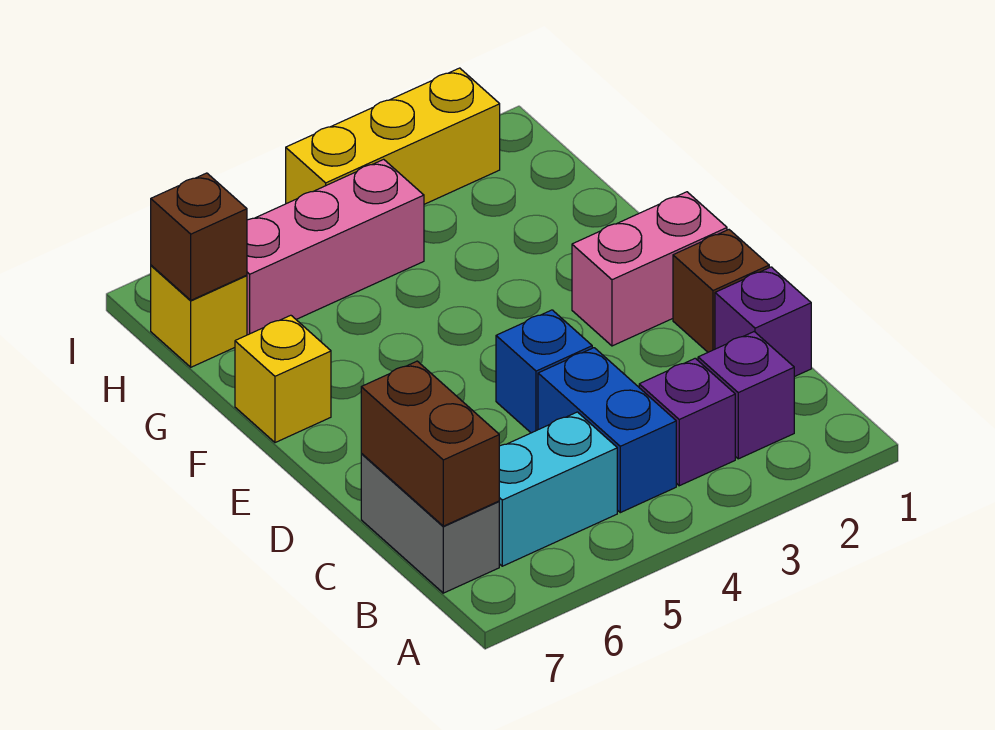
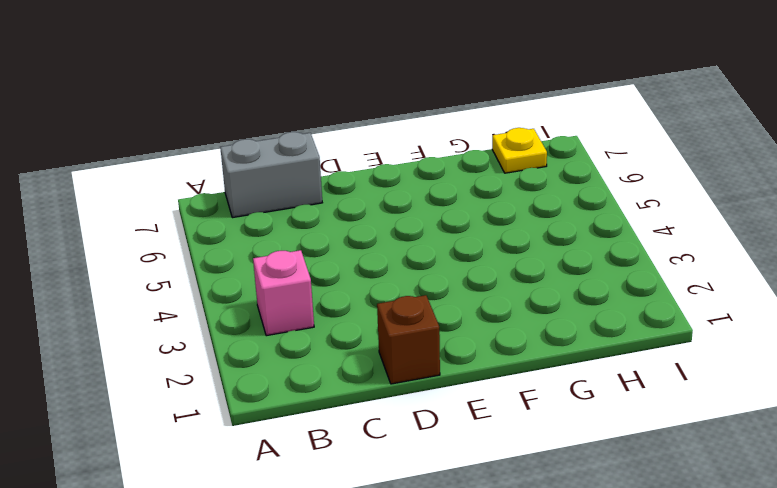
pink brick B3 level 1 -> purple brick B3 level 1
yellow plate H7 level 1 -> yellow brick H7 level 1
none -> purple brick B2 level 1
none -> blue brick B4:C4 level 1
none -> cyan brick B5:B6 level 1

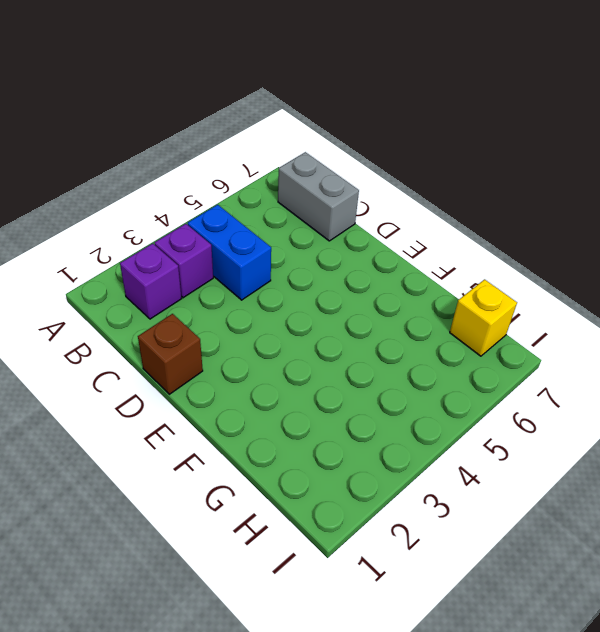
none -> cyan brick B5:B6 level 1
none -> purple brick C1 level 1
none -> blue brick D4 level 1

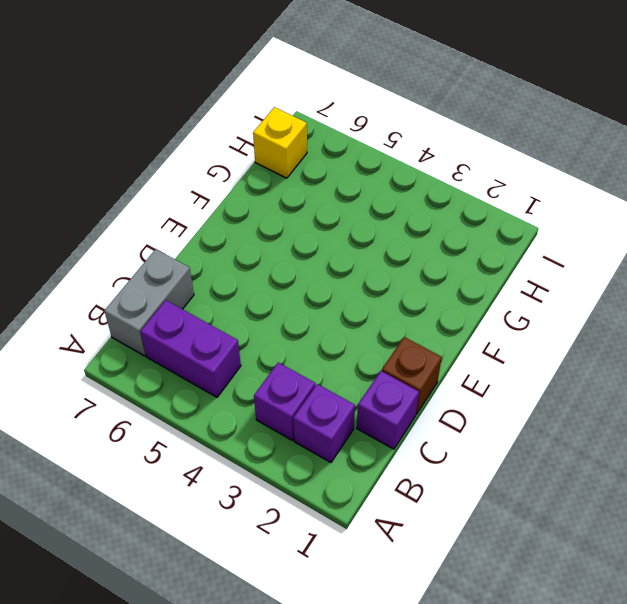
purple brick B5:B6 level 1 -> cyan brick B5:B6 level 1
none -> blue brick B4:C4 level 1
none -> blue brick D4 level 1
none -> pink brick E1:E2 level 1

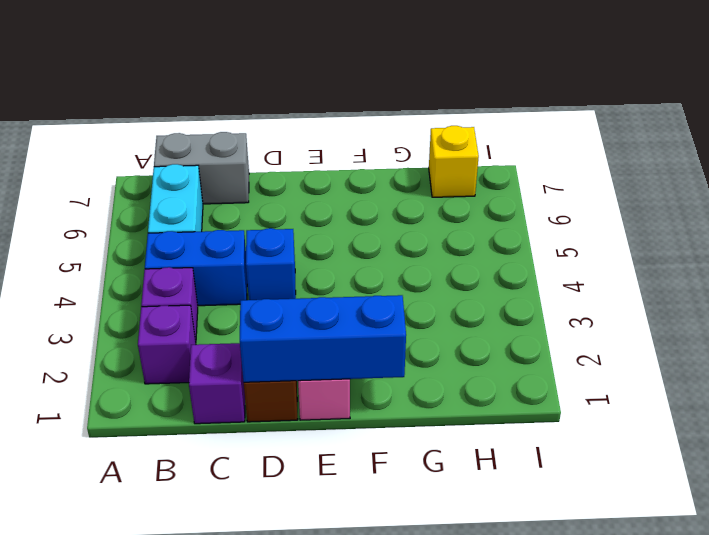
blue brick D1:F1 level 2 -> none
none -> yellow brick F7 level 1
none -> pink brick H4:H6 level 1
none -> yellow brick I2:I4 level 1

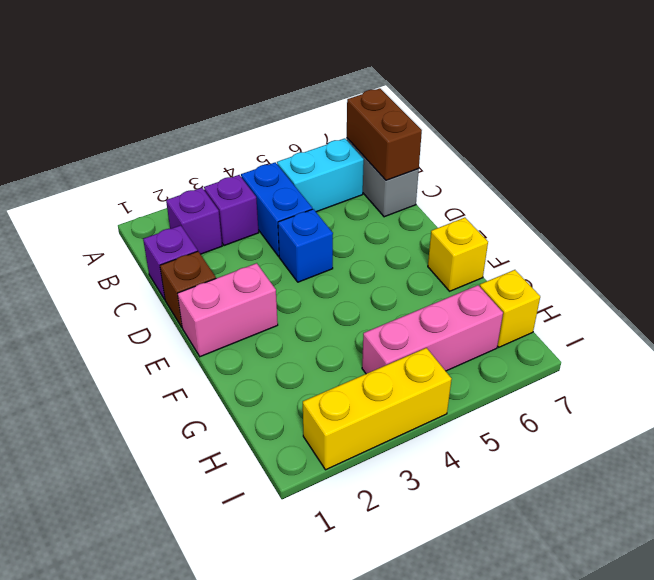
none -> brown brick H7 level 2

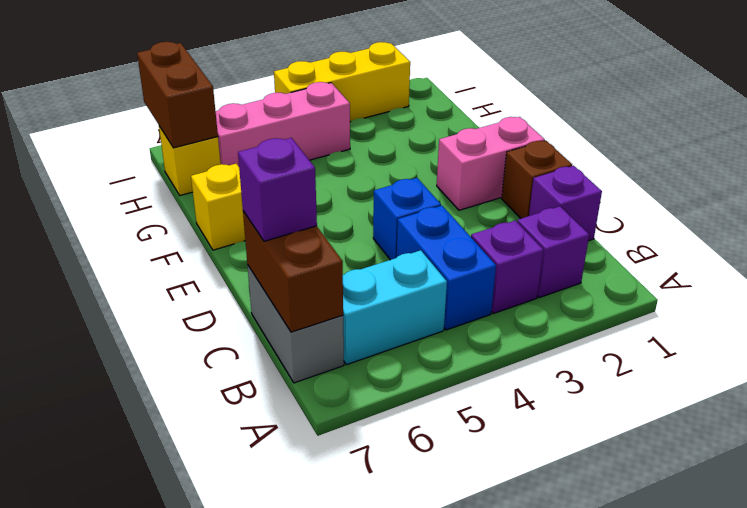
purple brick C7 level 3 -> none
brown brick H7:I7 level 2 -> brown brick H7 level 2

